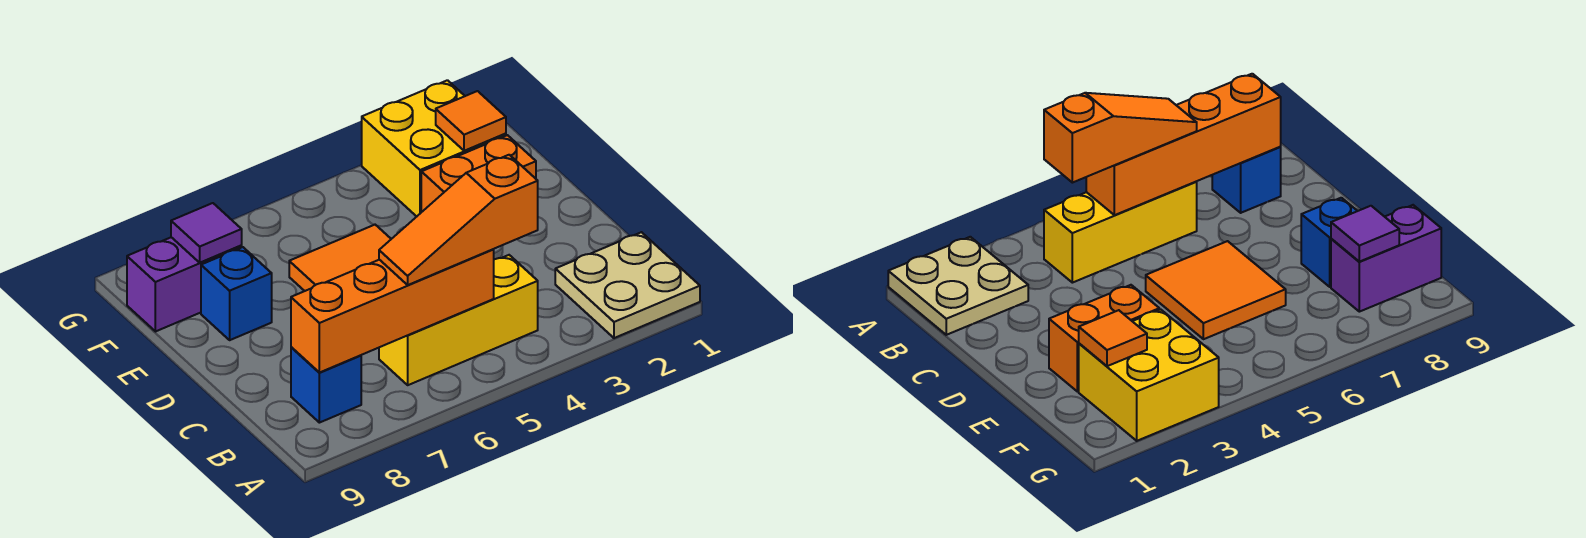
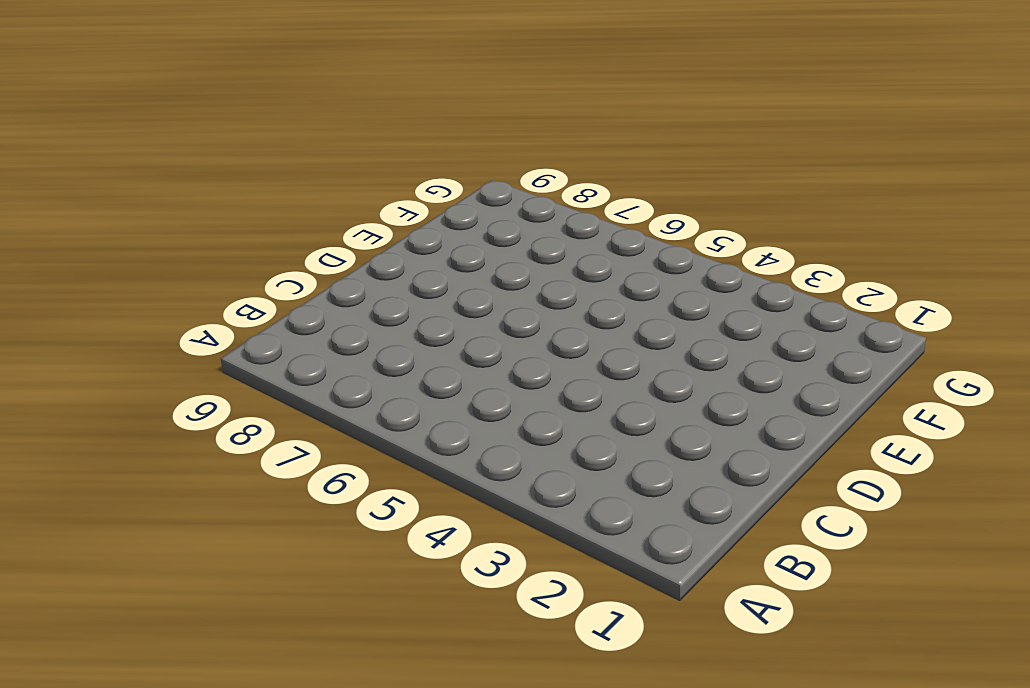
none -> tan plate A1:B2 level 1
none -> yellow brick B4:B6 level 1
none -> blue brick B8 level 1

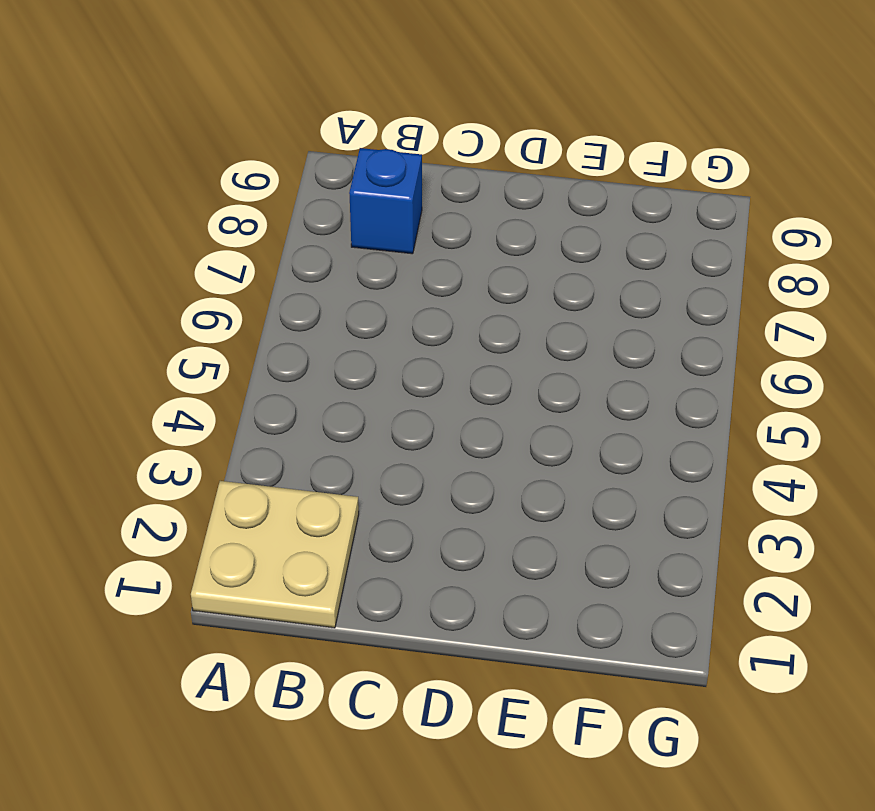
none -> yellow brick B4:B6 level 1
none -> orange tile D5:E6 level 1
none -> orange brick E2:E3 level 1

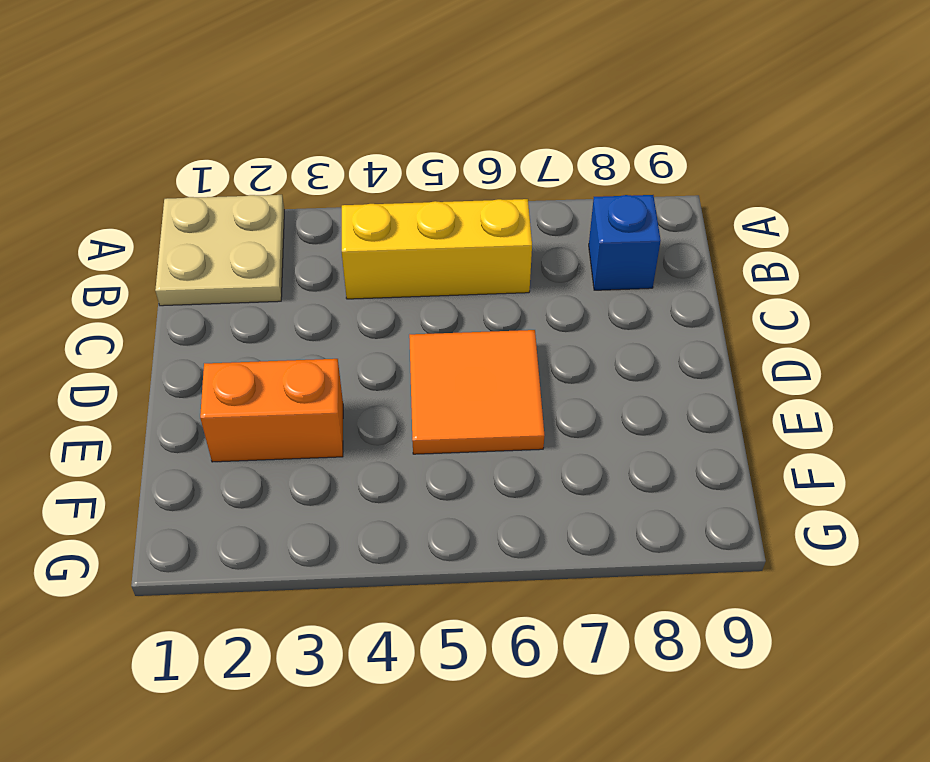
none -> blue brick E8 level 1
none -> yellow brick F2:G3 level 1
none -> purple brick F8:F9 level 1

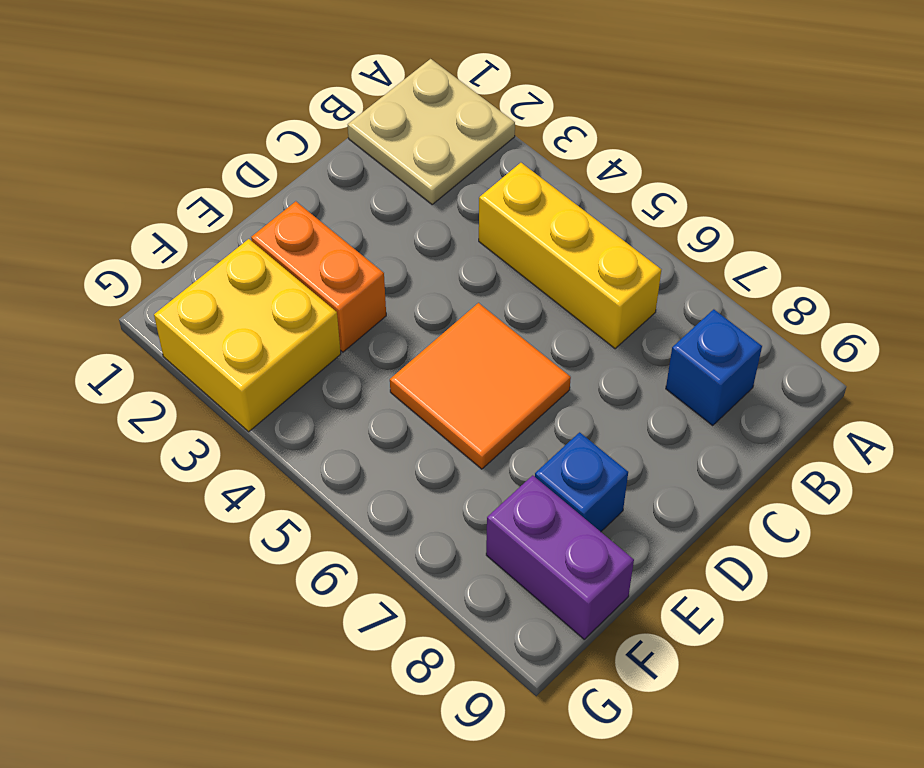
none -> orange brick B5:B8 level 2
none -> orange tile F2 level 2
none -> purple tile F8 level 2

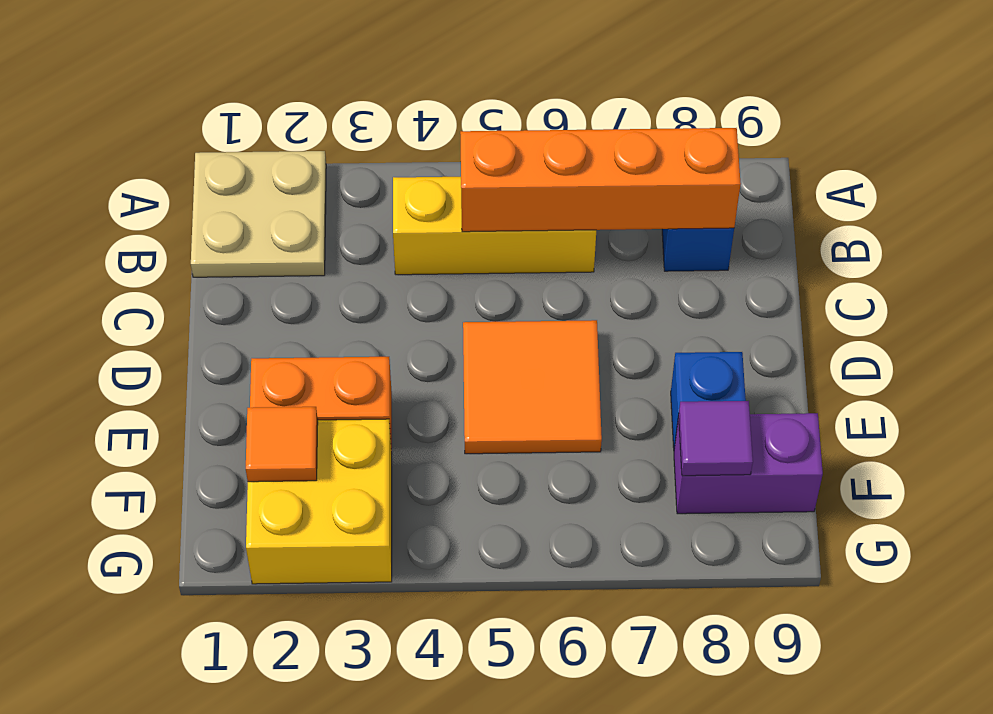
none -> orange slope B4:B6 level 3 top 4

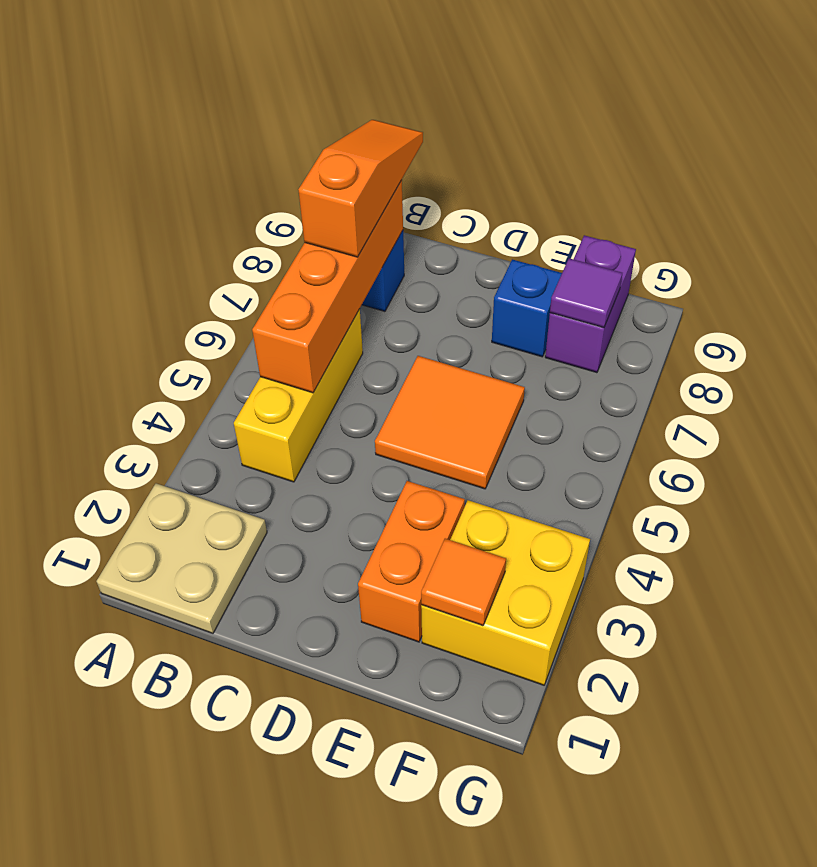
orange slope B7:B9 level 3 top 7 -> orange slope B4:B6 level 3 top 4

